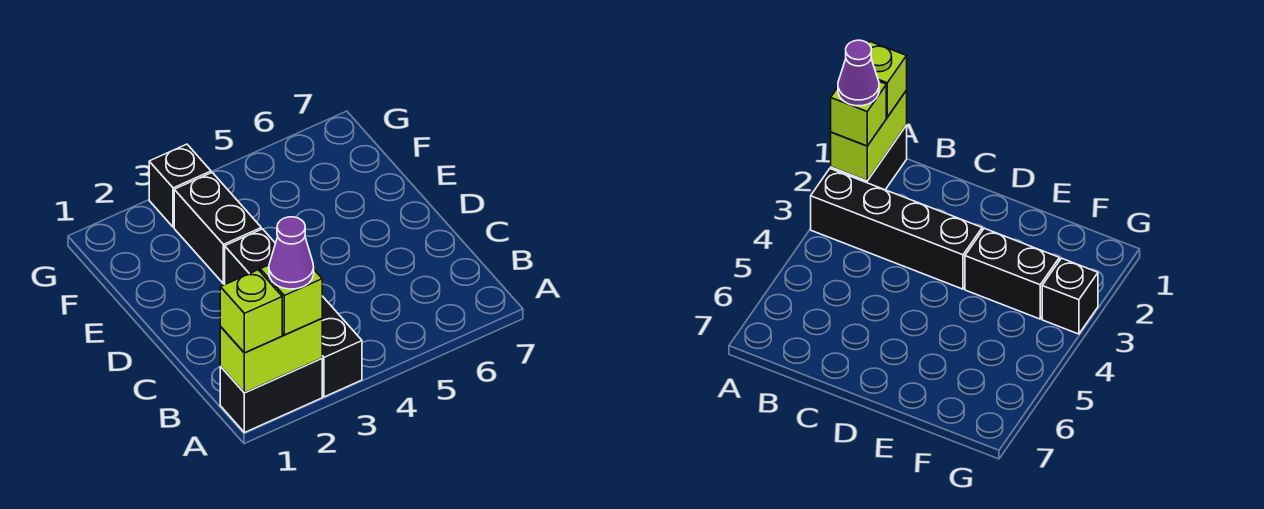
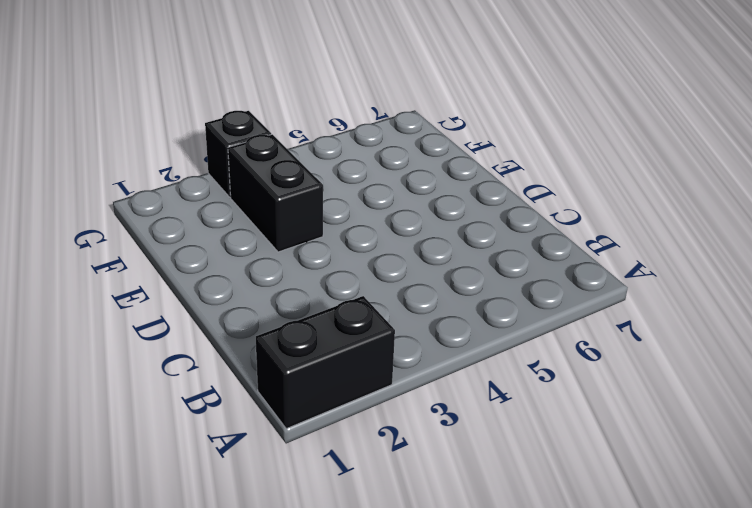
none -> black brick A3:D3 level 1
none -> lime brick A1:A2 level 2

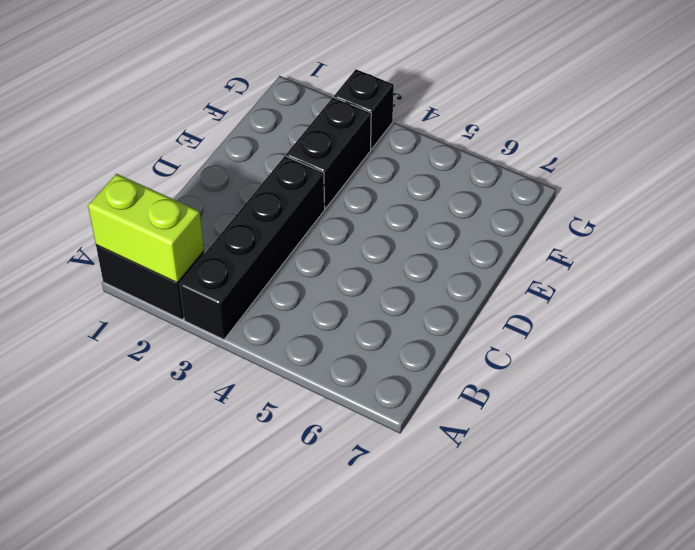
none -> lime brick A1 level 3
none -> lime brick A2 level 3

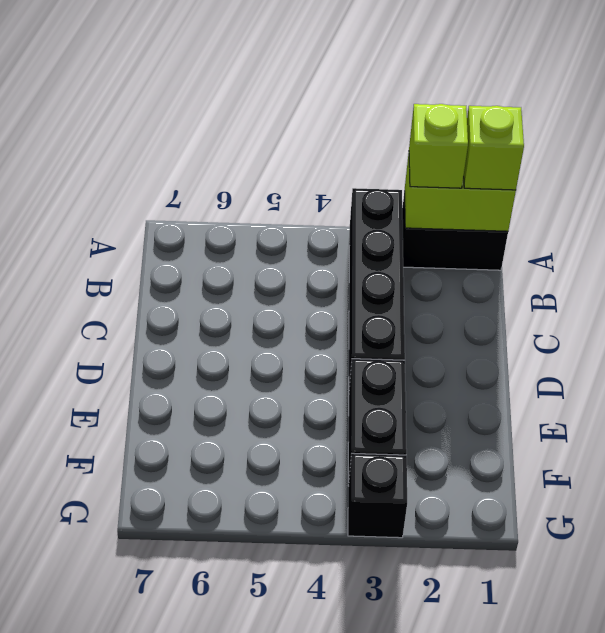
none -> purple cone A2 level 4

